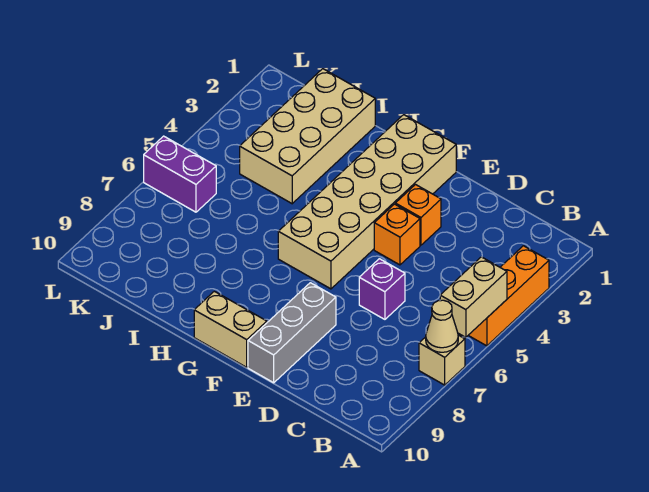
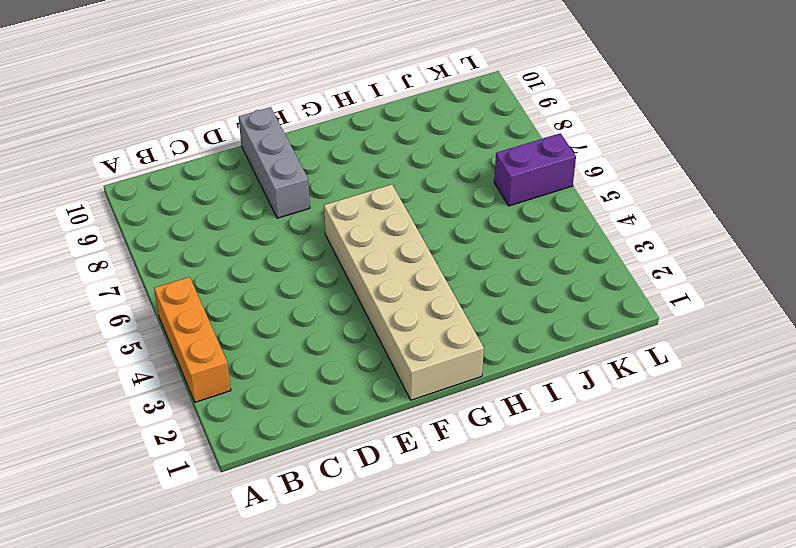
none -> tan brick A7 level 1
none -> purple brick D6 level 1
none -> orange brick E3 level 1

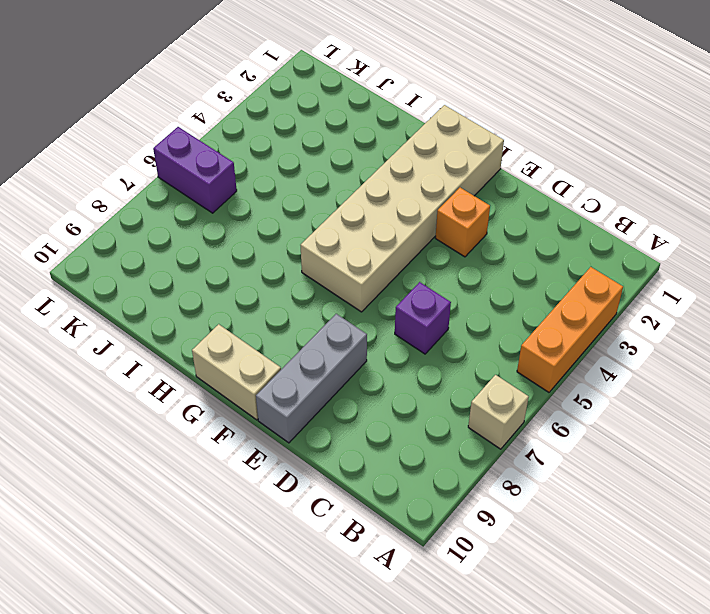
none -> orange brick E4 level 1
none -> tan brick I1:J4 level 1
none -> tan brick A5:A6 level 2

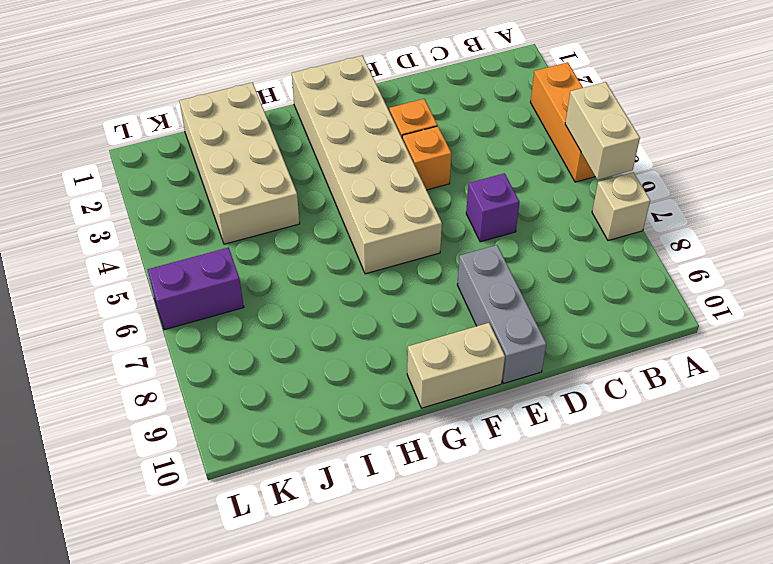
none -> tan cone A7 level 2

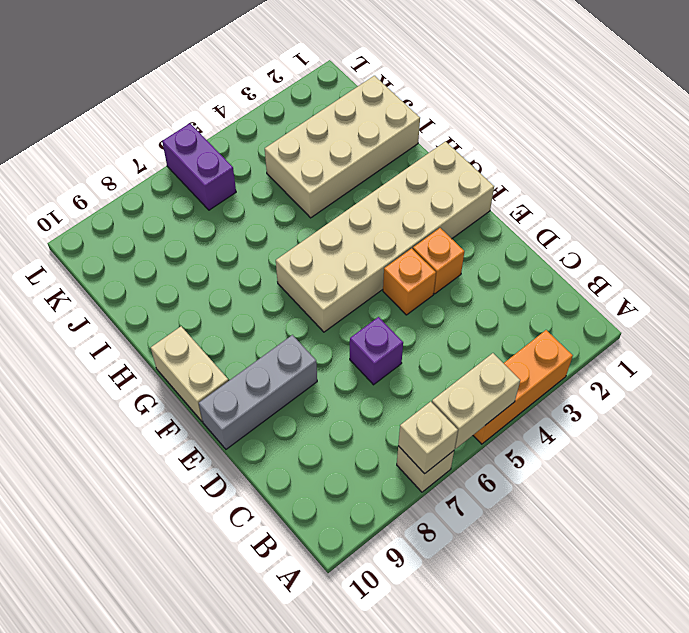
tan brick A7 level 2 -> tan cone A7 level 2

